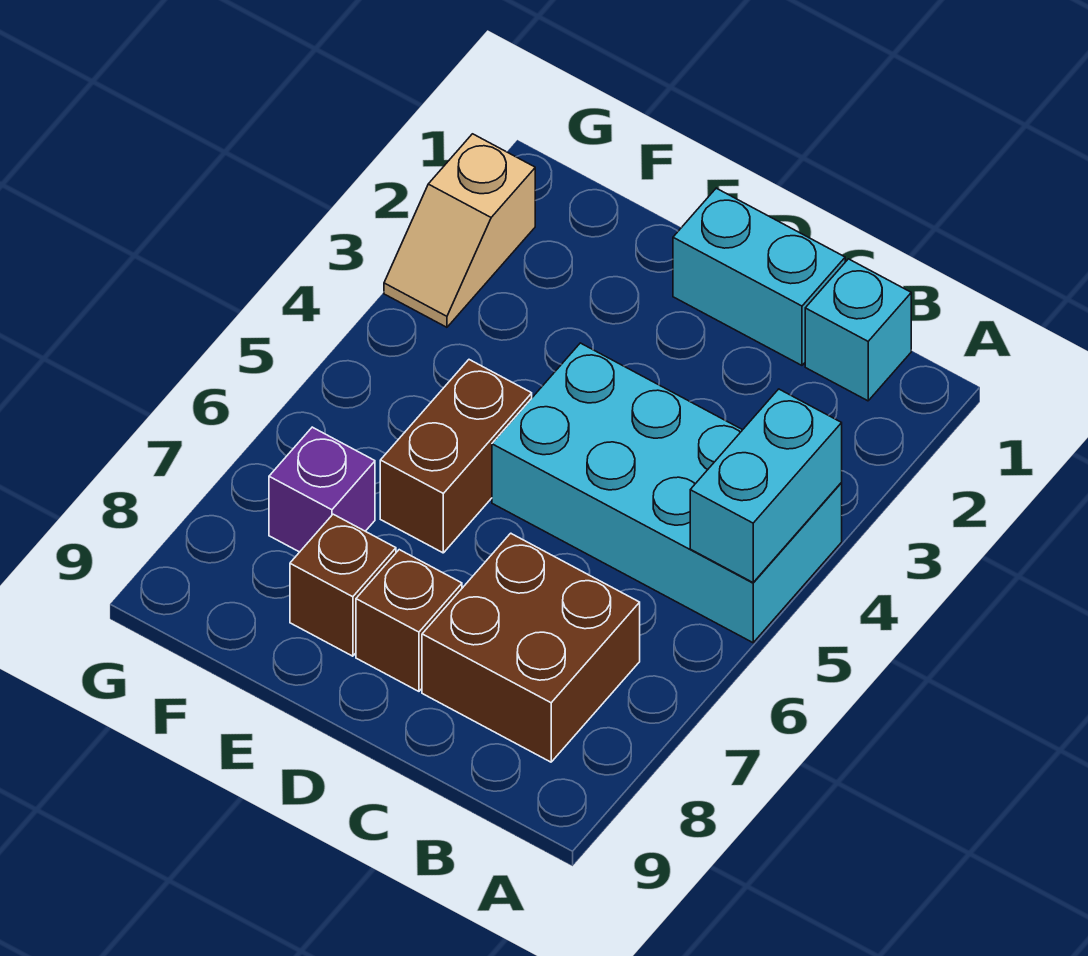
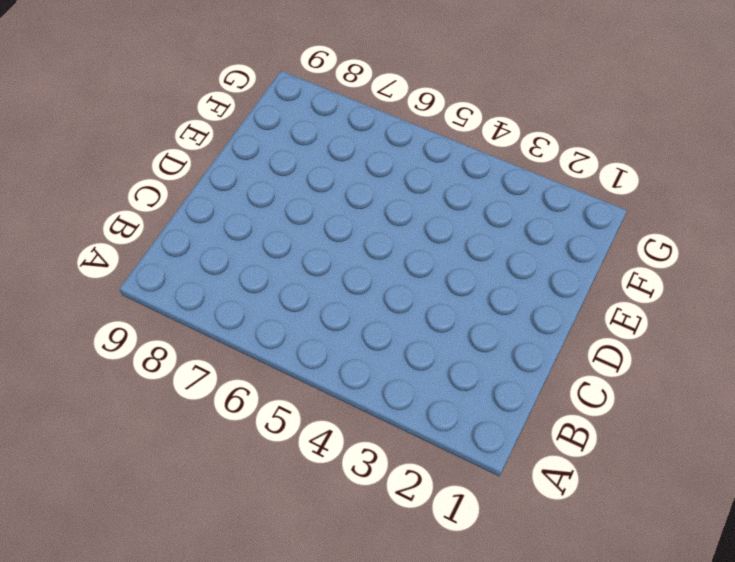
none -> cyan brick A4:D5 level 1
none -> cyan brick B1 level 1

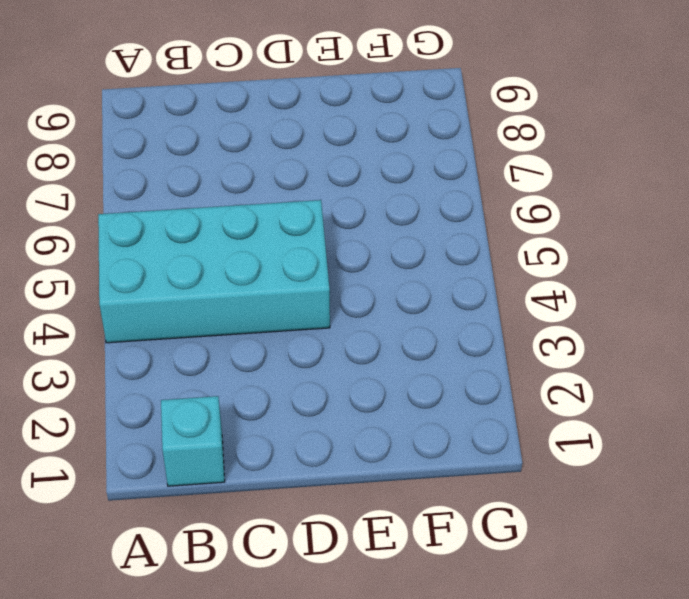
none -> brown brick B7:C8 level 1
none -> cyan brick C1:D1 level 1

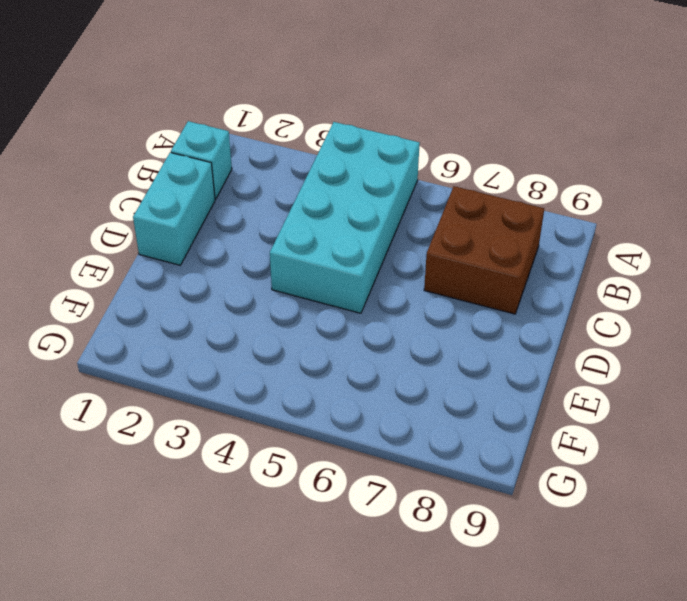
none -> brown brick D8 level 1
none -> brown brick E5:E6 level 1

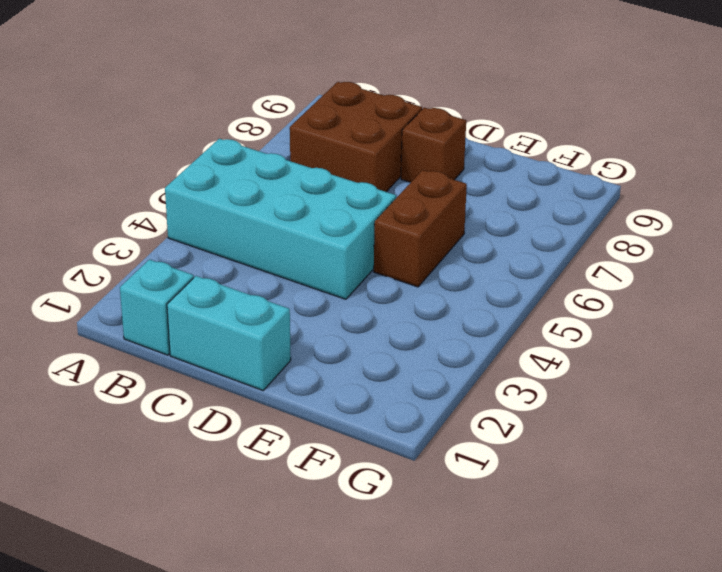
none -> brown brick E8 level 1
none -> purple brick F7 level 1

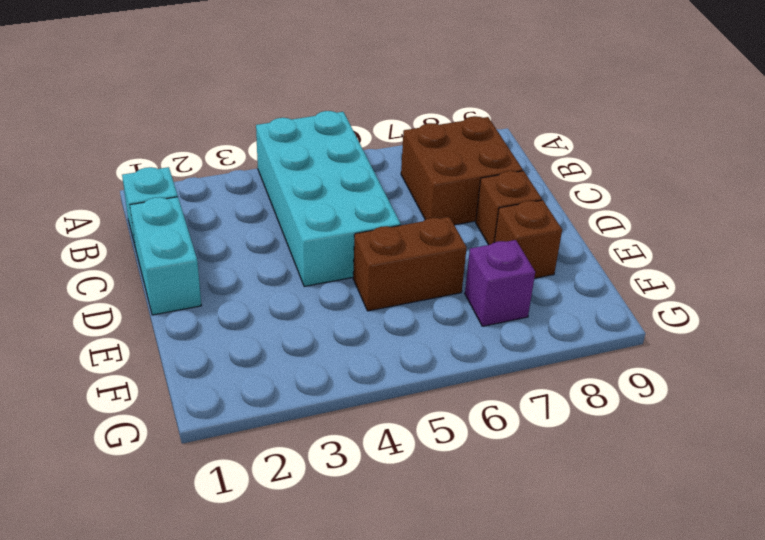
none -> tan slope G2:G3 level 1 top 2
none -> cyan brick A4:A5 level 2

